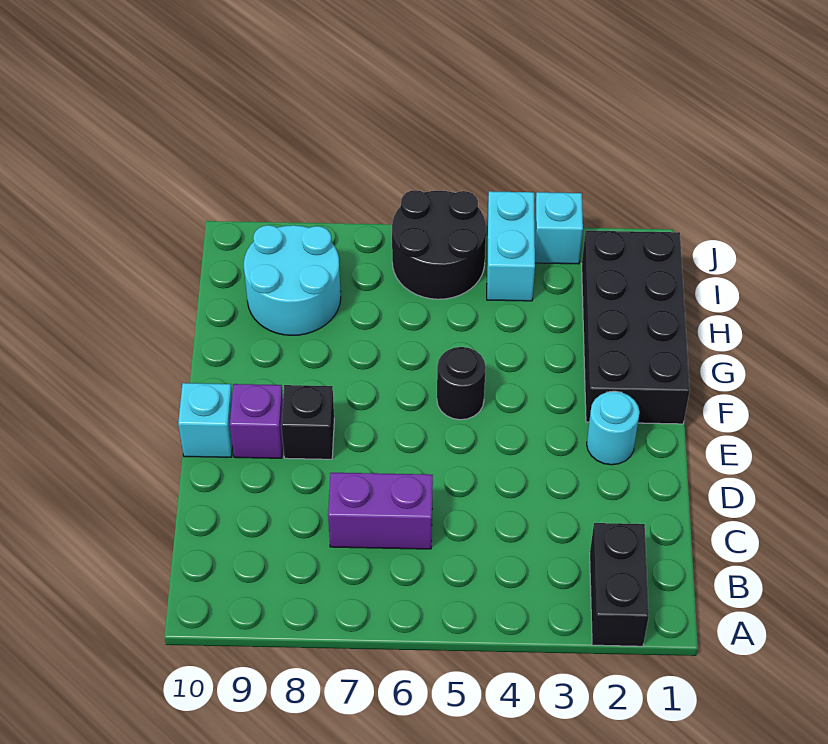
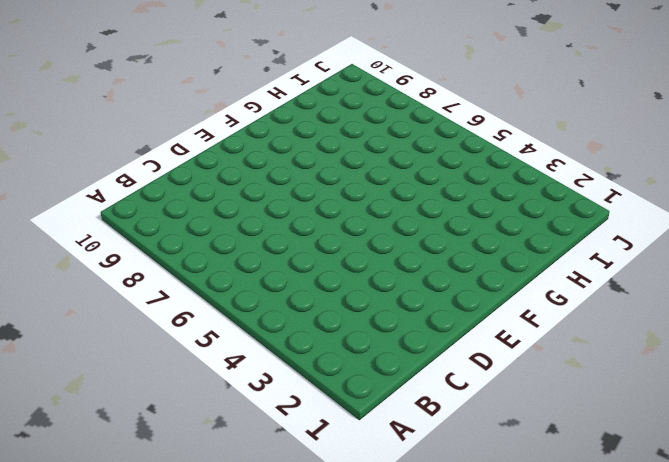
none -> black brick A2:B2 level 1
none -> purple brick C6:C7 level 1
none -> cyan round brick E2 level 1

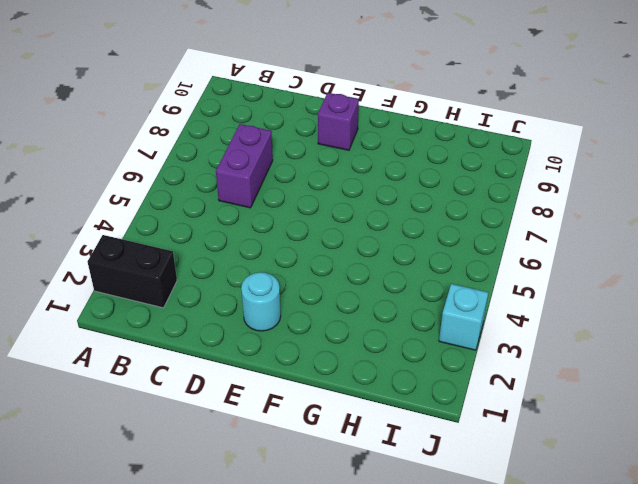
none -> black brick E8 level 1
none -> cyan brick E10 level 1
none -> black brick F1:I2 level 1

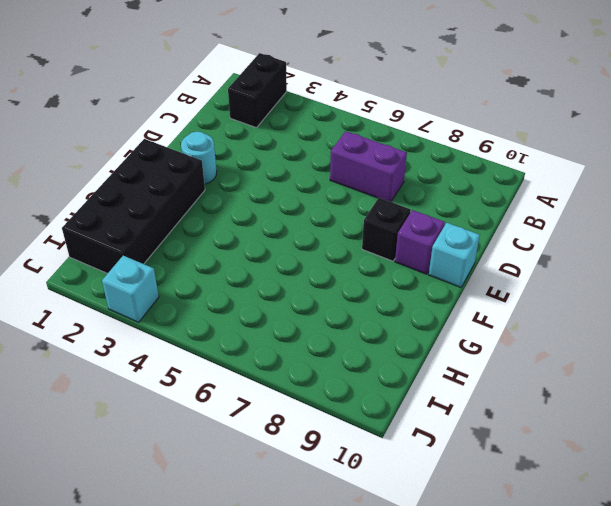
none -> black round brick F5 level 1
none -> cyan round brick H8:I9 level 1
none -> cyan brick I4:J4 level 1

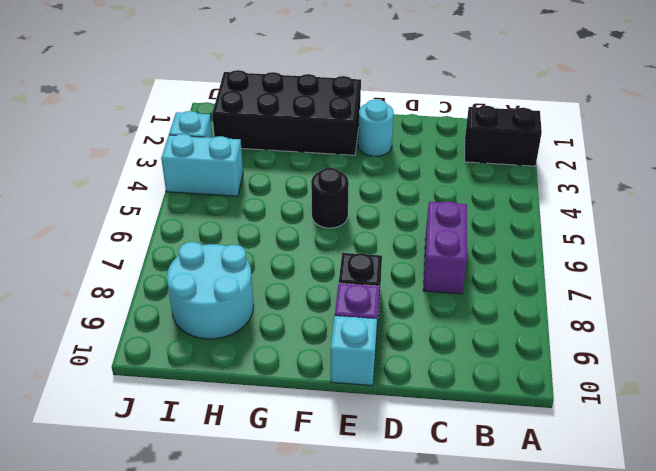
none -> black round brick I5:J6 level 1

